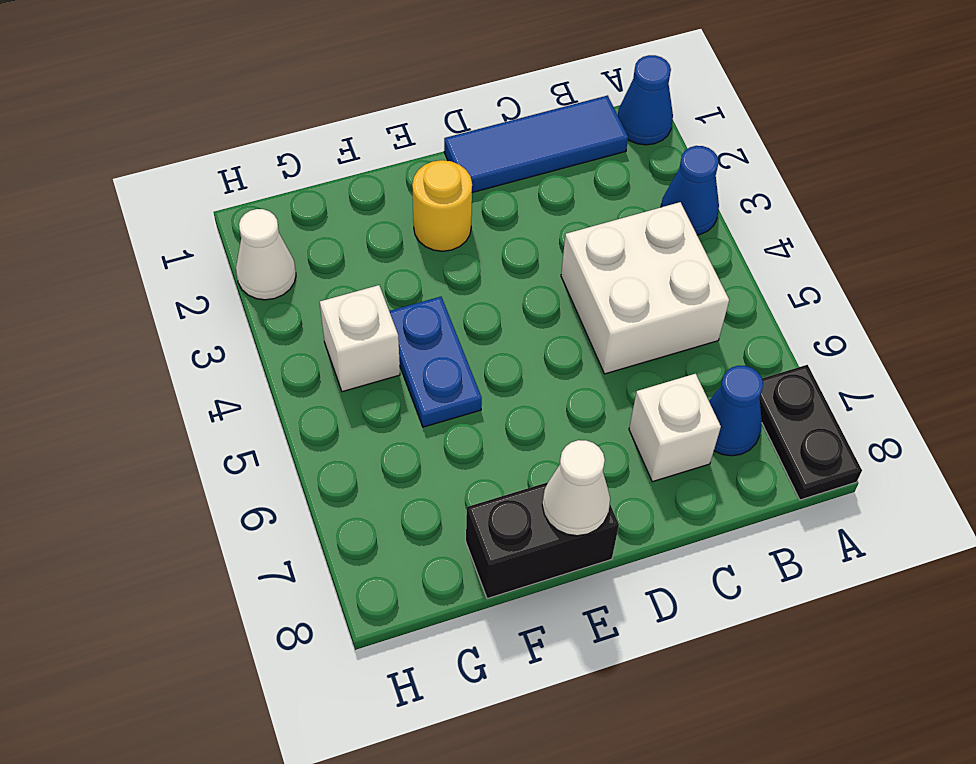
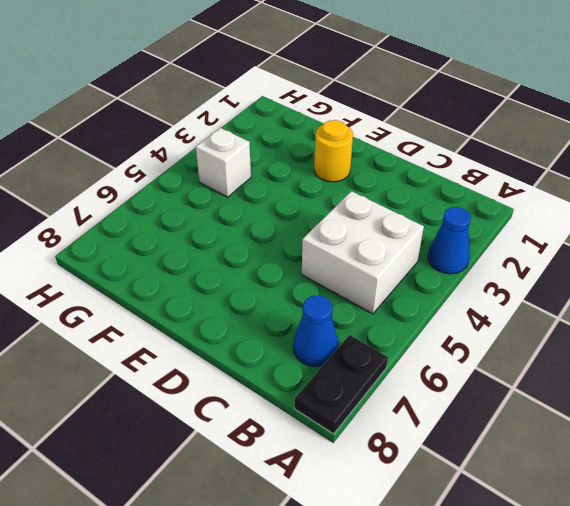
none -> blue cone A1 level 1
none -> blue tile B1:D1 level 1
none -> white brick C7 level 1

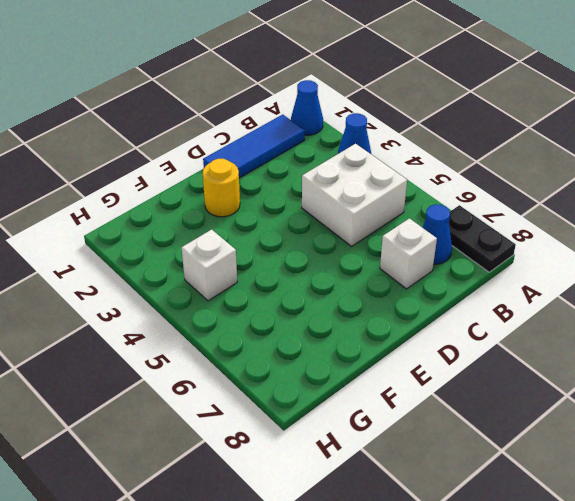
none -> black brick E8:F8 level 1
none -> blue plate F4:F5 level 1
none -> white cone H2 level 1

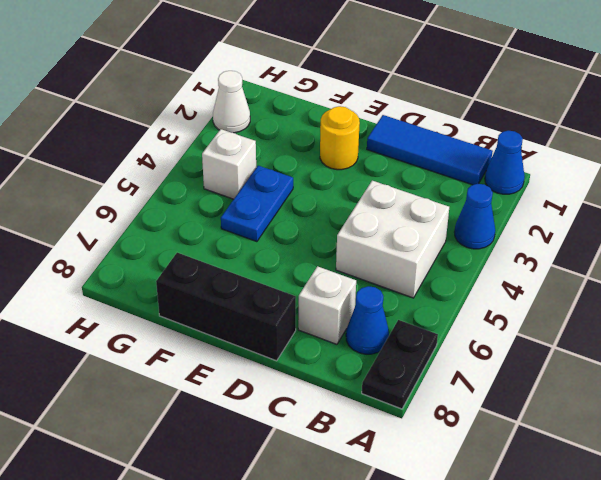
black brick D8:F8 level 1 -> black brick E8:F8 level 1
none -> white cone E8 level 2

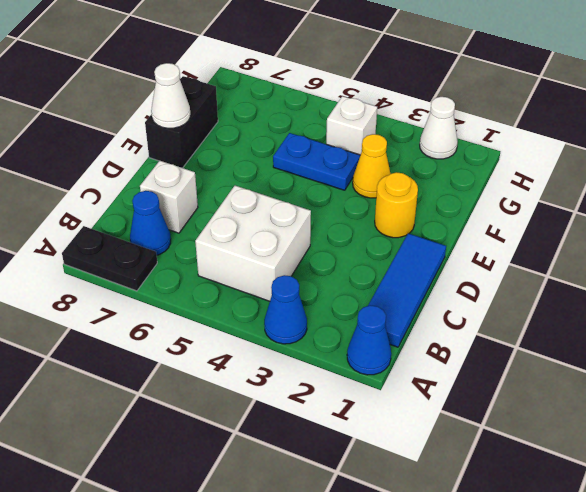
yellow cone F3 level 1 -> none

